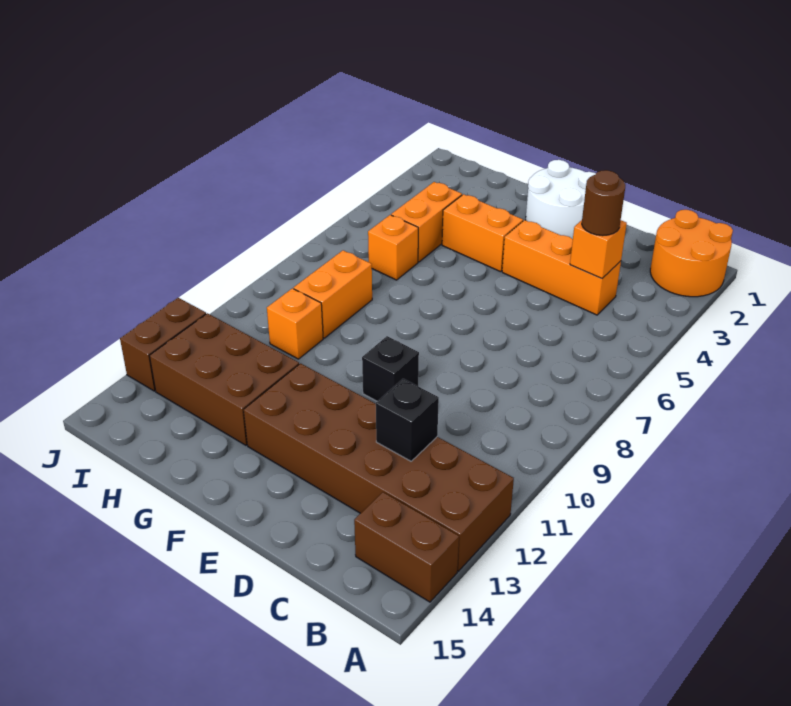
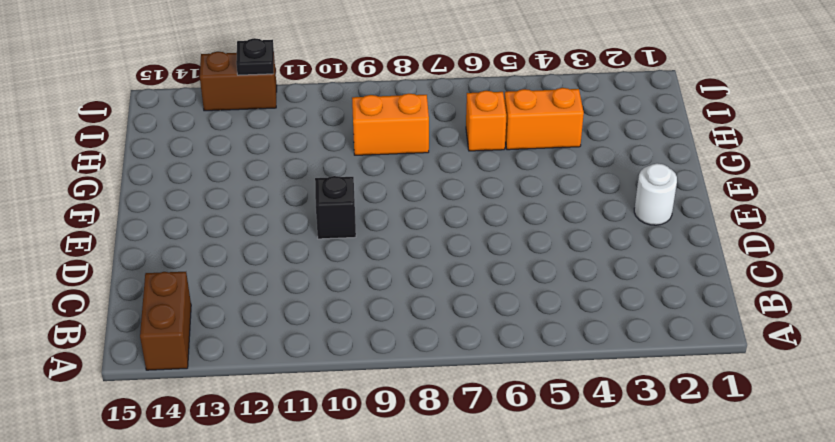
white round brick E2 level 1 -> white round brick E1:F2 level 1
black plate J12 level 2 -> none
none -> orange round brick A1:B2 level 1
none -> brown brick A12:F13 level 1
none -> orange brick C4:E4 level 1

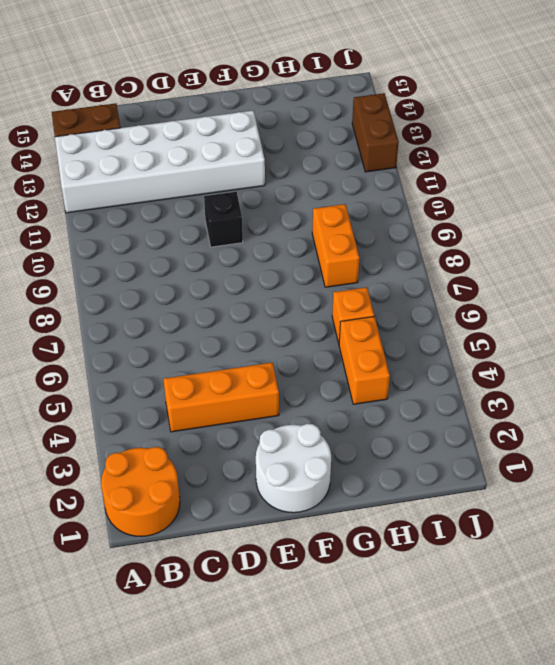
white brick A12:F13 level 1 -> brown brick A12:F13 level 1
none -> orange brick F4:G4 level 1
none -> brown brick G12:I13 level 1
none -> orange brick H10 level 1

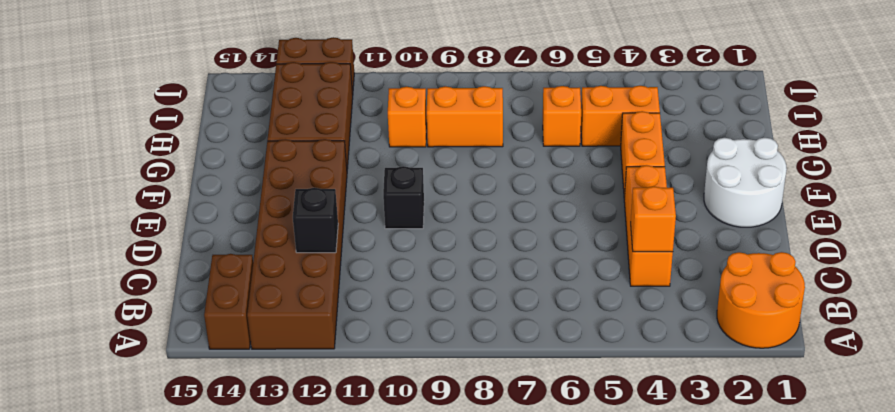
none -> brown round brick C4 level 3

